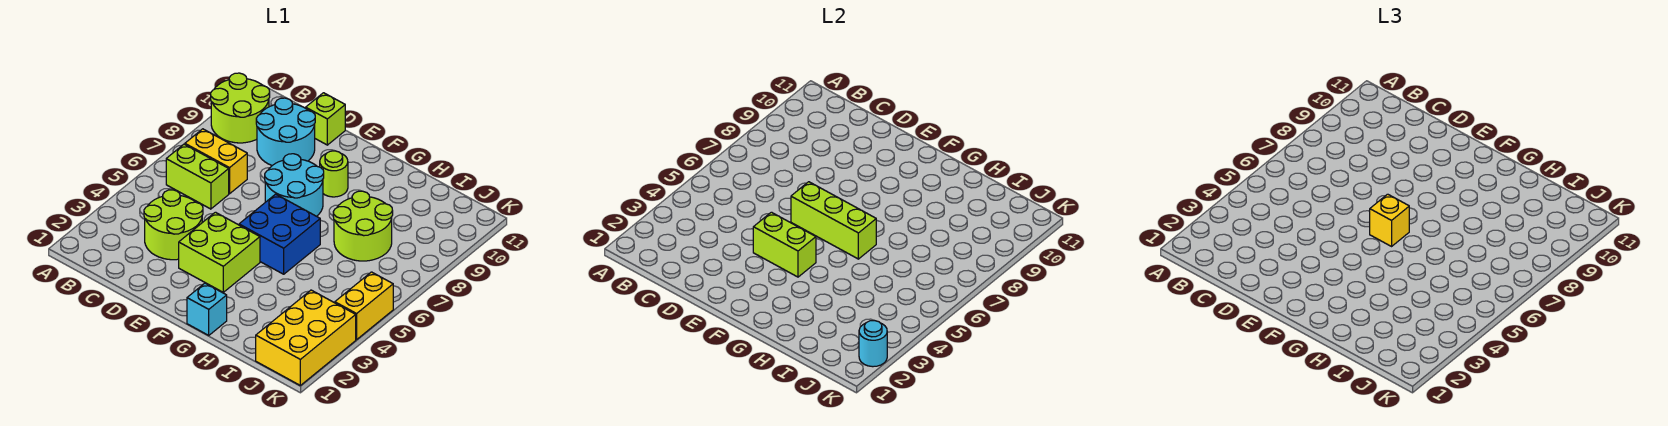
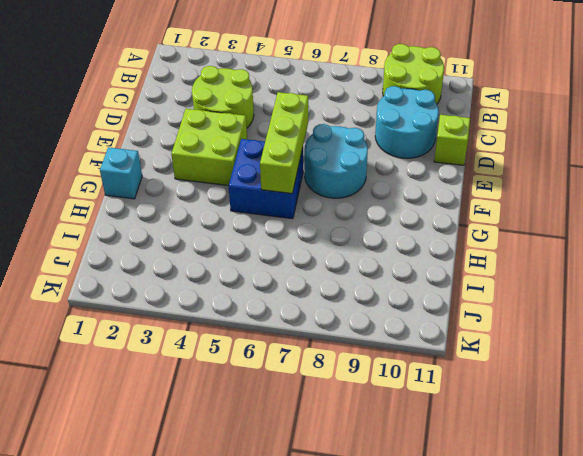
none -> lime brick B6:C6 level 1
none -> yellow brick B7:C7 level 1
none -> lime round brick F9 level 1

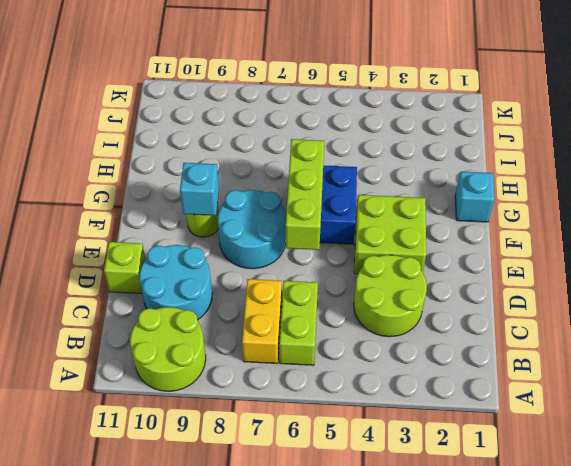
cyan brick F9 level 2 -> none
none -> lime round brick H7:I8 level 1
none -> yellow brick J1:K3 level 1
none -> yellow brick K4:K5 level 1

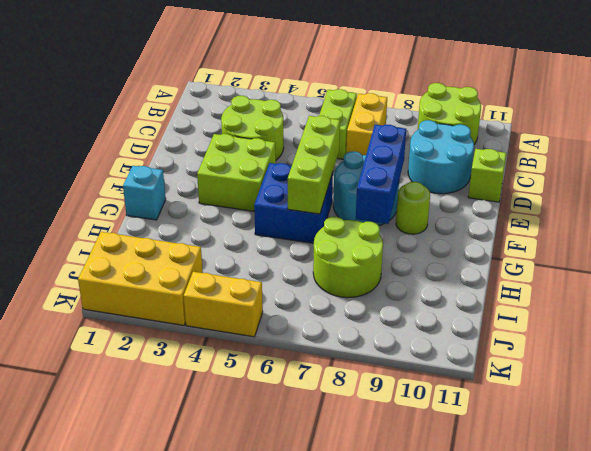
blue brick E8:G8 level 2 -> none
none -> lime brick E4:F4 level 2
none -> cyan round brick K2 level 2
none -> yellow brick F6 level 3

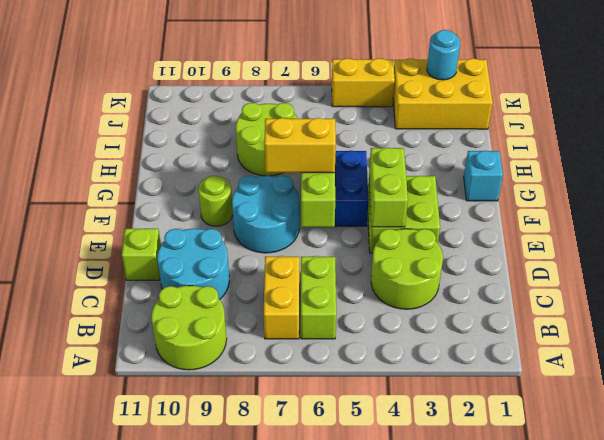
yellow brick F6:F7 level 3 -> yellow brick F6 level 3

